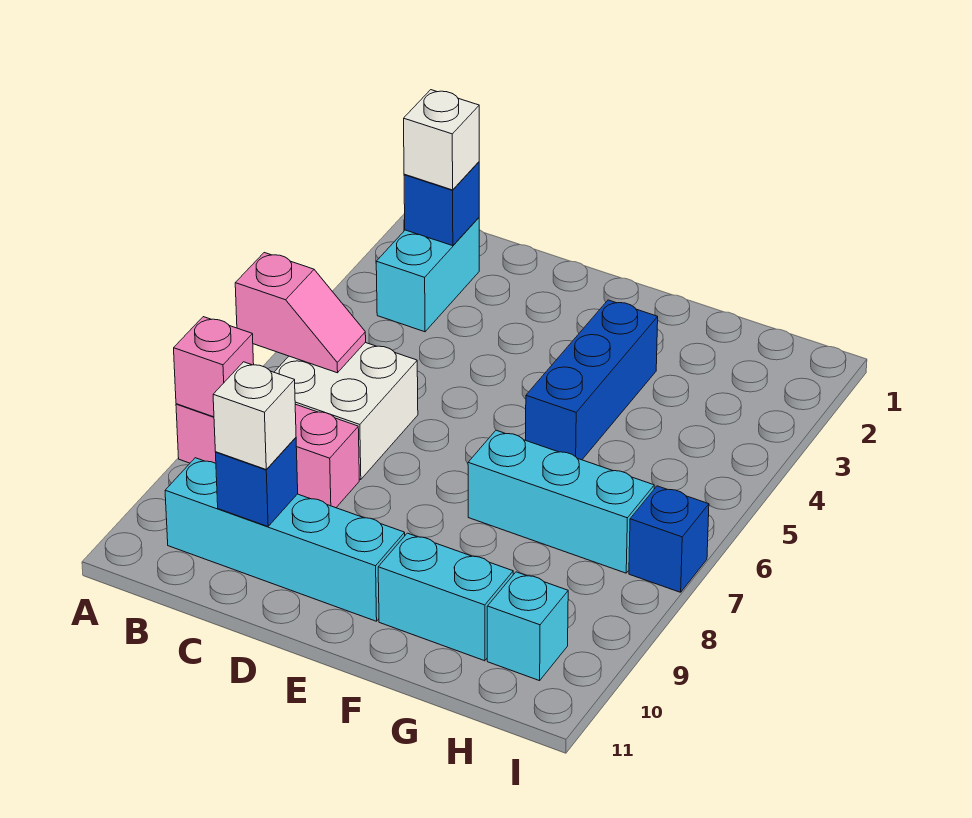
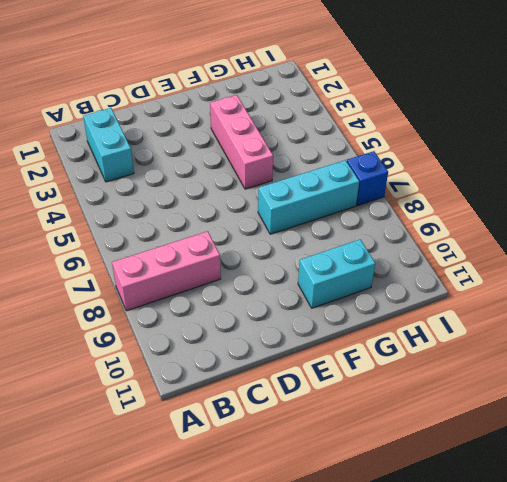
pink brick F3:F5 level 1 -> blue brick F3:F5 level 1
none -> white brick B6:C7 level 1
none -> cyan brick B10:E10 level 1
none -> cyan brick H10 level 1

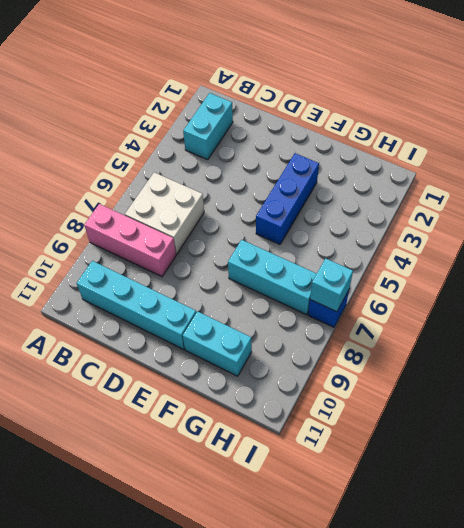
cyan brick I7 level 2 -> cyan brick H10 level 1
none -> pink slope A6:B6 level 2 top A
none -> pink brick A8 level 2
none -> blue brick B2 level 2

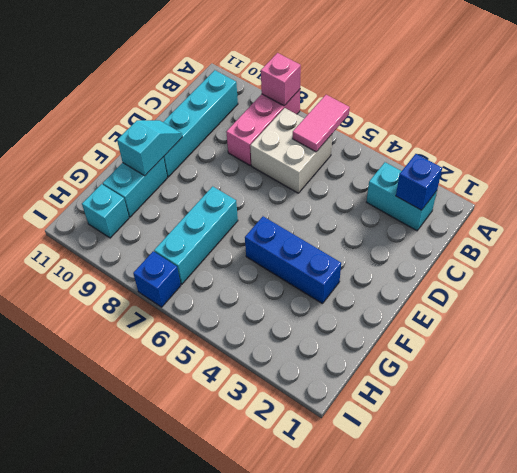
pink tile A6:B6 level 2 -> pink slope A6:B6 level 2 top A
cyan slope E10:F10 level 2 top F -> none
none -> blue brick C10 level 2
none -> white brick B2 level 3
none -> white brick C10 level 3

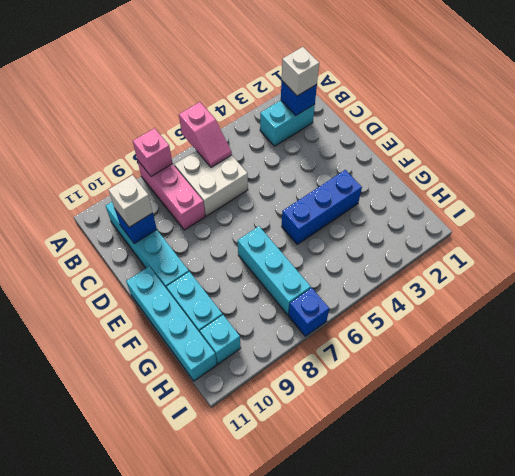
cyan brick E11:H11 level 1 -> none

